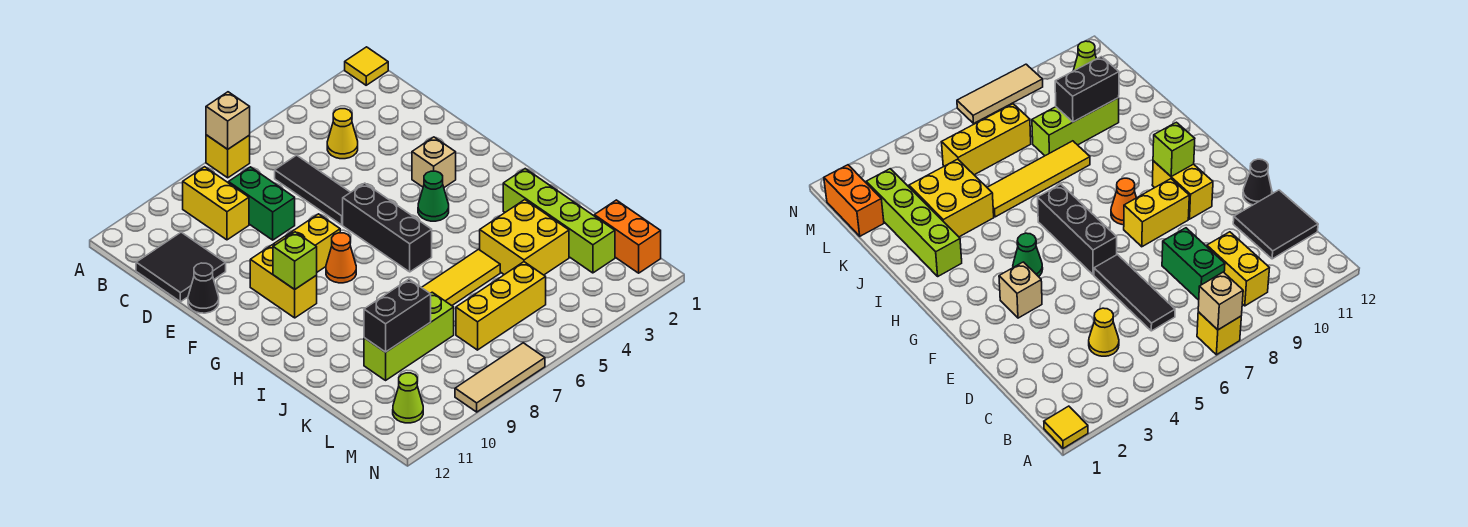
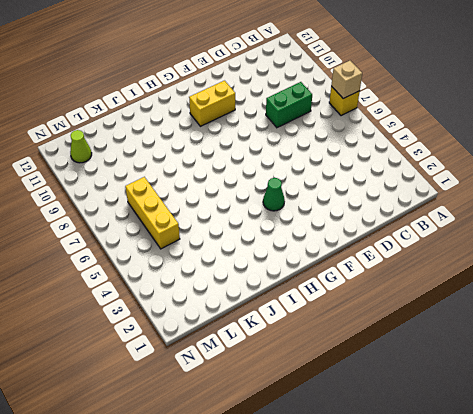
none -> yellow tile A1 level 1
none -> yellow brick B9:C9 level 1
none -> yellow cone C4 level 1

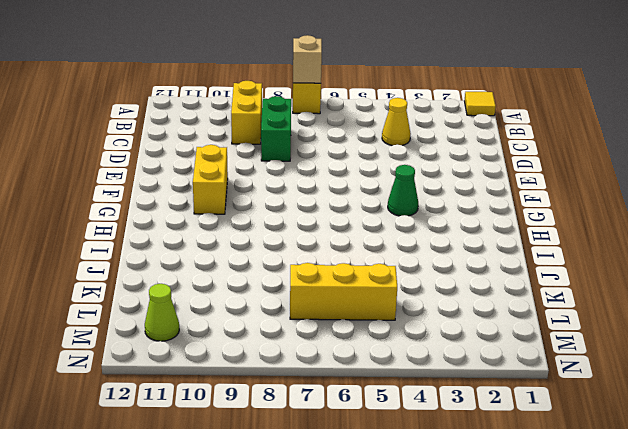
none -> black tile C6:E6 level 1
none -> black tile C11:D12 level 1
none -> black cone E12 level 1

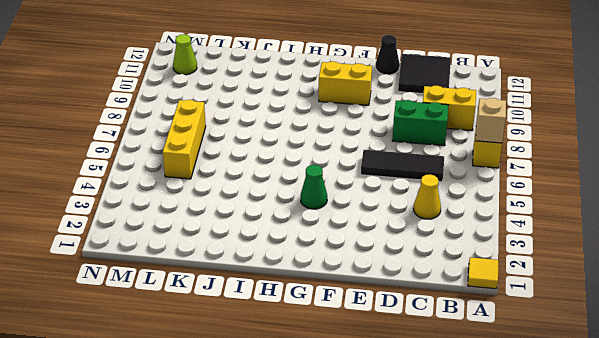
none -> tan brick F3 level 1
none -> black brick F6:H6 level 1
none -> yellow brick F8:F9 level 1

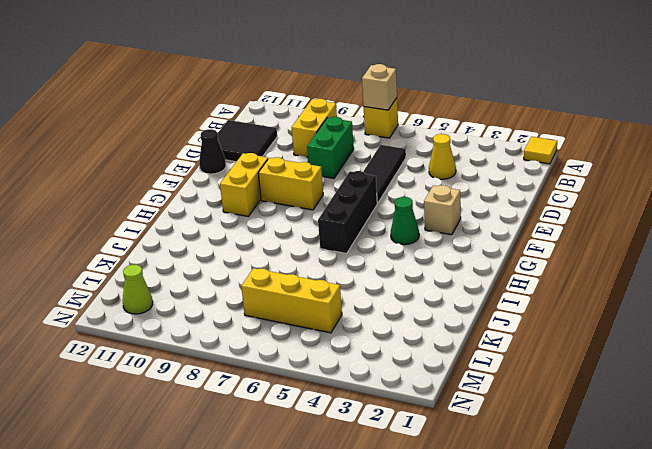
none -> orange cone G8 level 1
none -> lime brick I2:L2 level 1
none -> yellow brick J3:K4 level 1

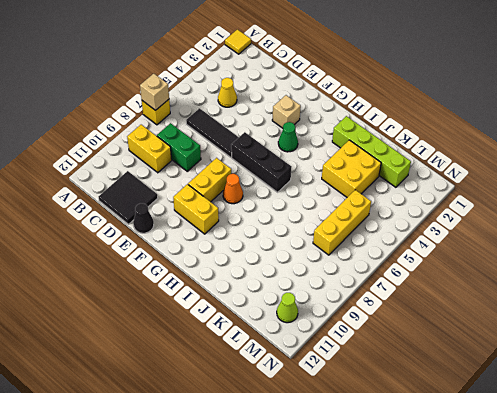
none -> yellow tile J5:J8 level 1
none -> lime brick K8:K10 level 1
none -> orange brick L1:M1 level 1

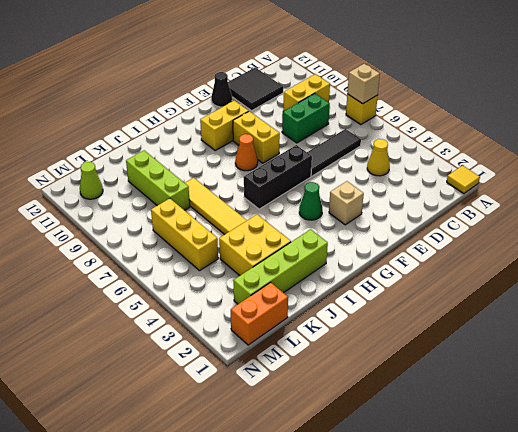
none -> tan tile N7:N9 level 1
none -> lime brick G10 level 2
none -> black brick K9:K10 level 2

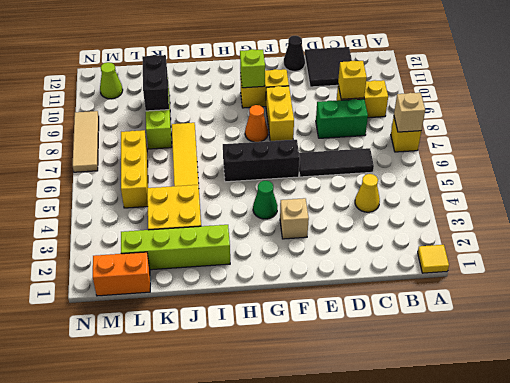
yellow brick C9 level 2 -> none

